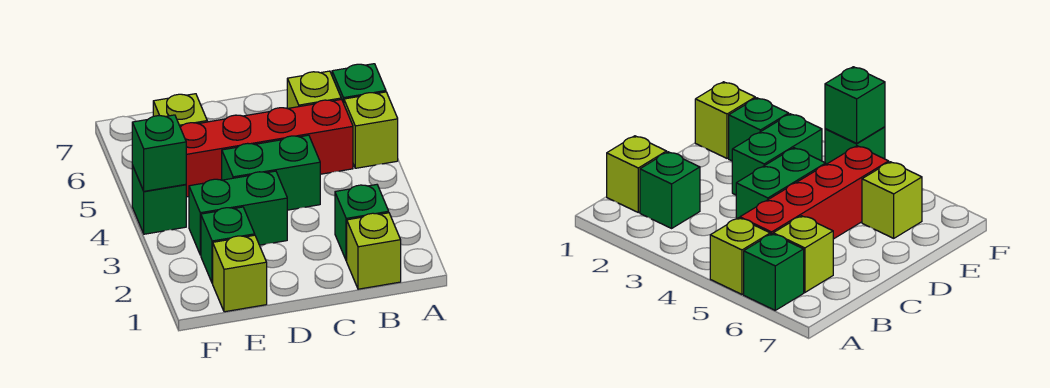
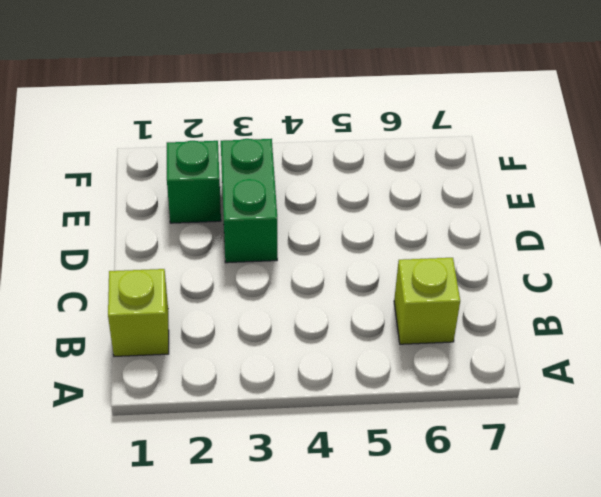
none -> lime brick A5 level 1
none -> green brick A6 level 1
none -> green brick B2 level 1

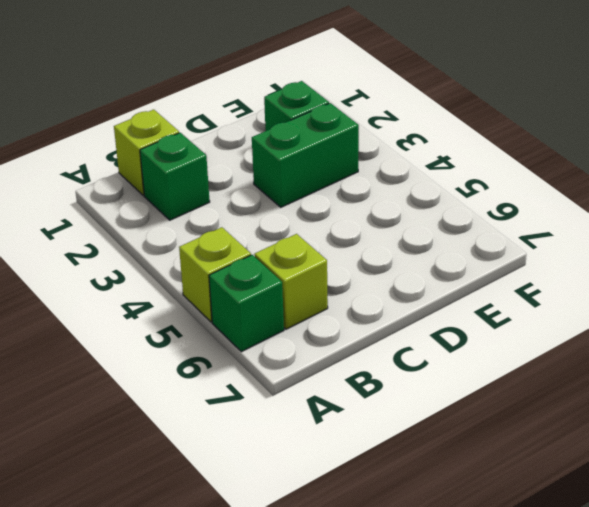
none -> red brick B5:E5 level 1
none -> green brick C4:D4 level 1
none -> lime brick E1 level 1

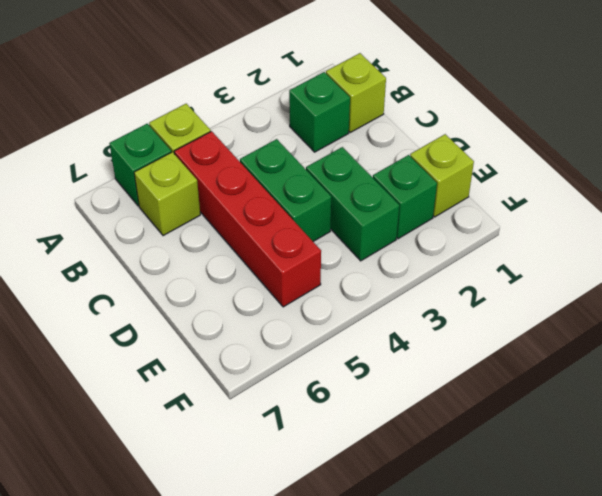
none -> lime brick E6 level 1
none -> green brick F4 level 1
none -> green brick F4 level 2

